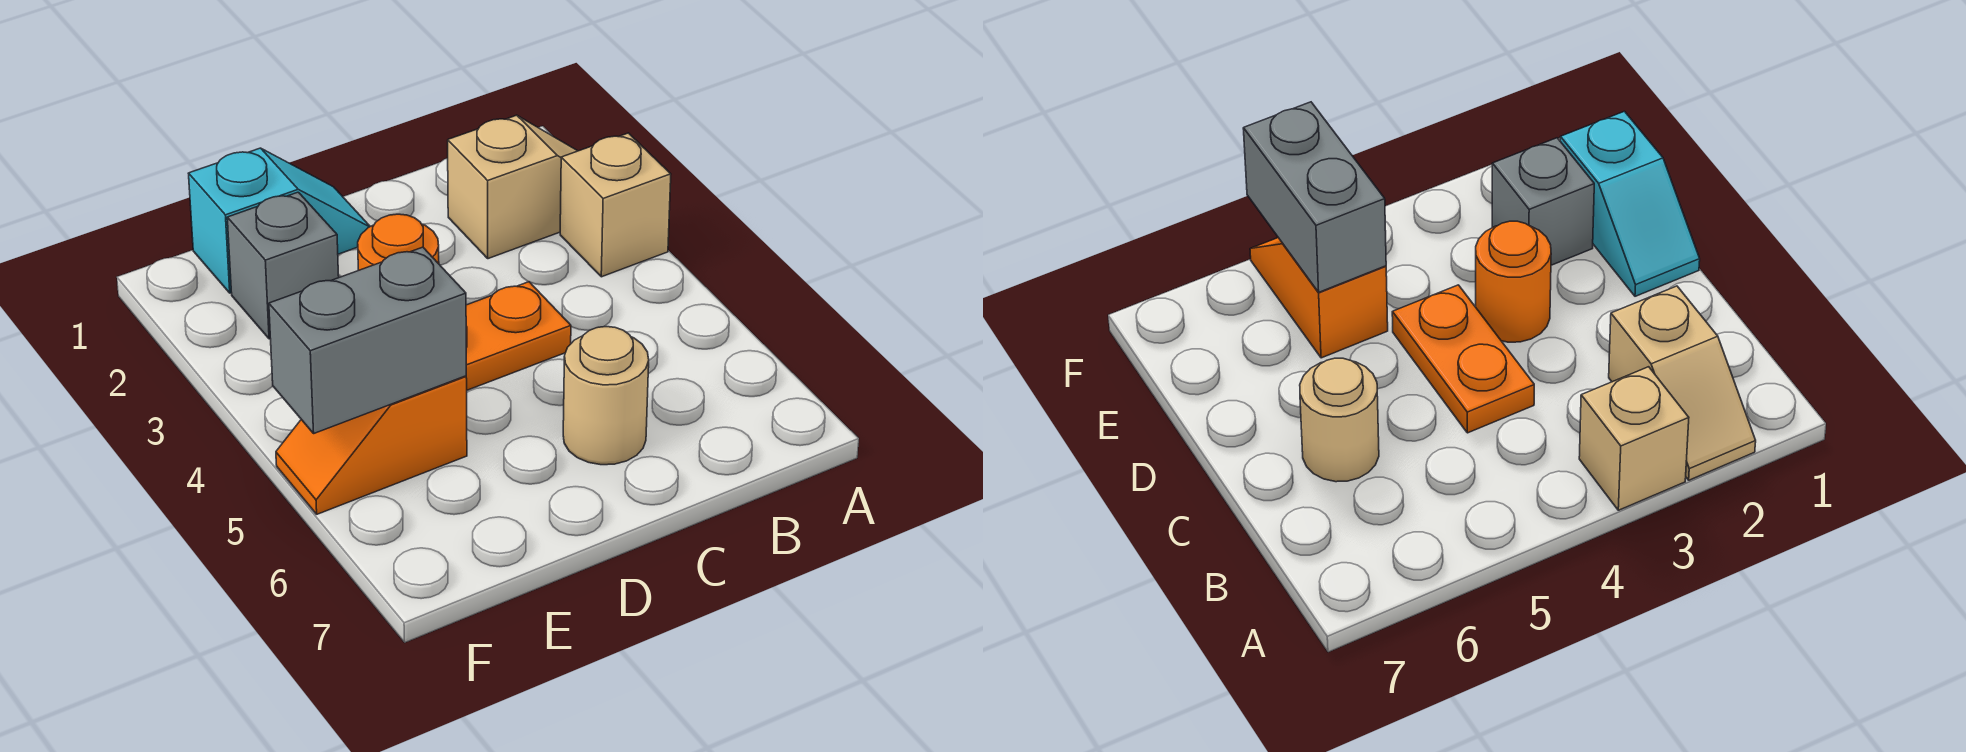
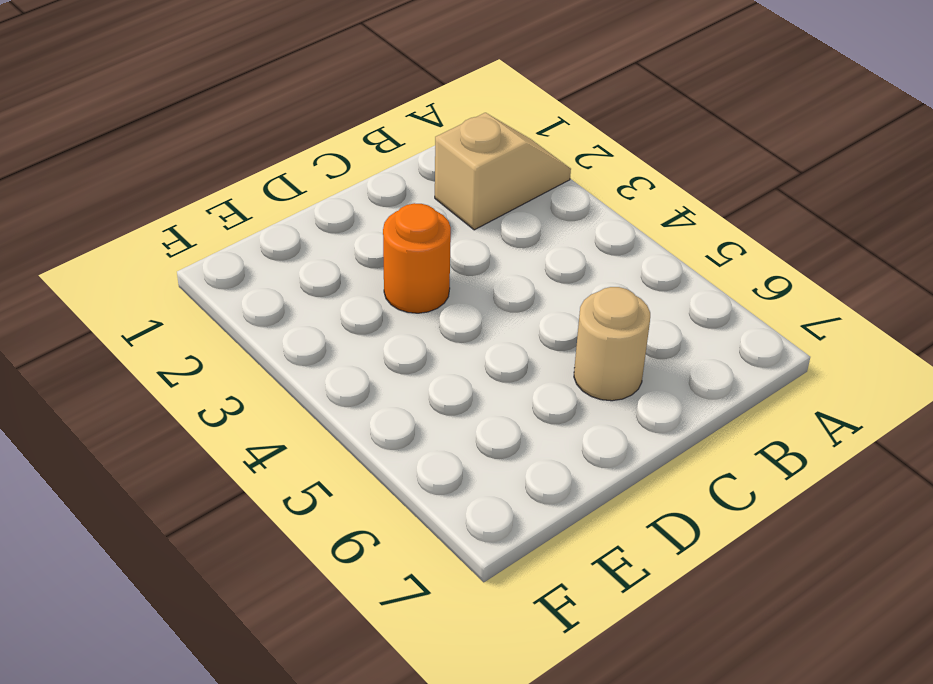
none -> tan brick A3 level 1
none -> orange plate C4:D4 level 1

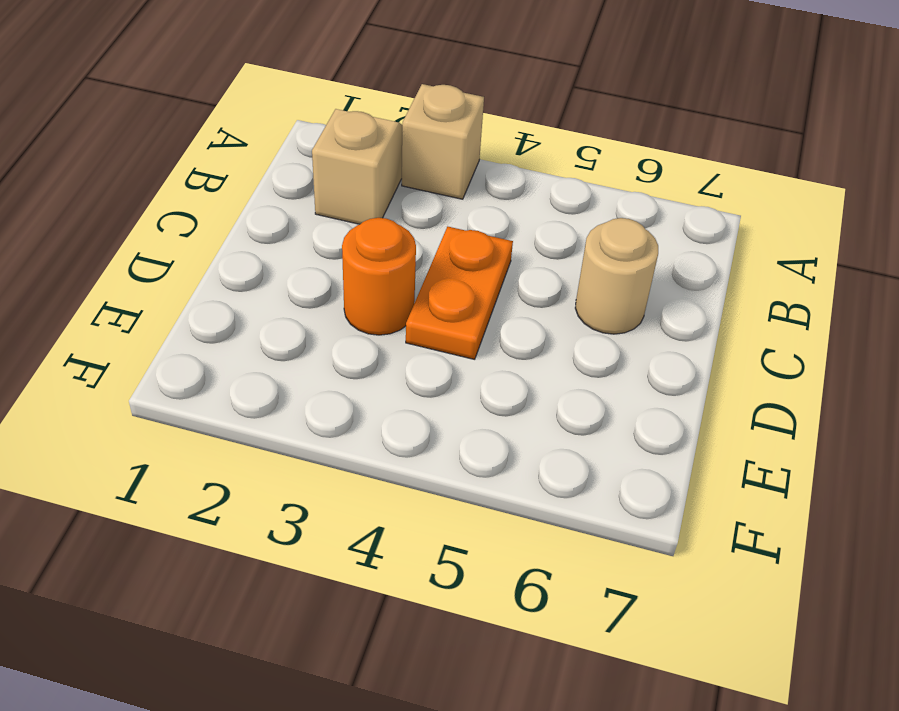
none -> cyan slope D1:E1 level 1 top E
none -> grey brick E2 level 1

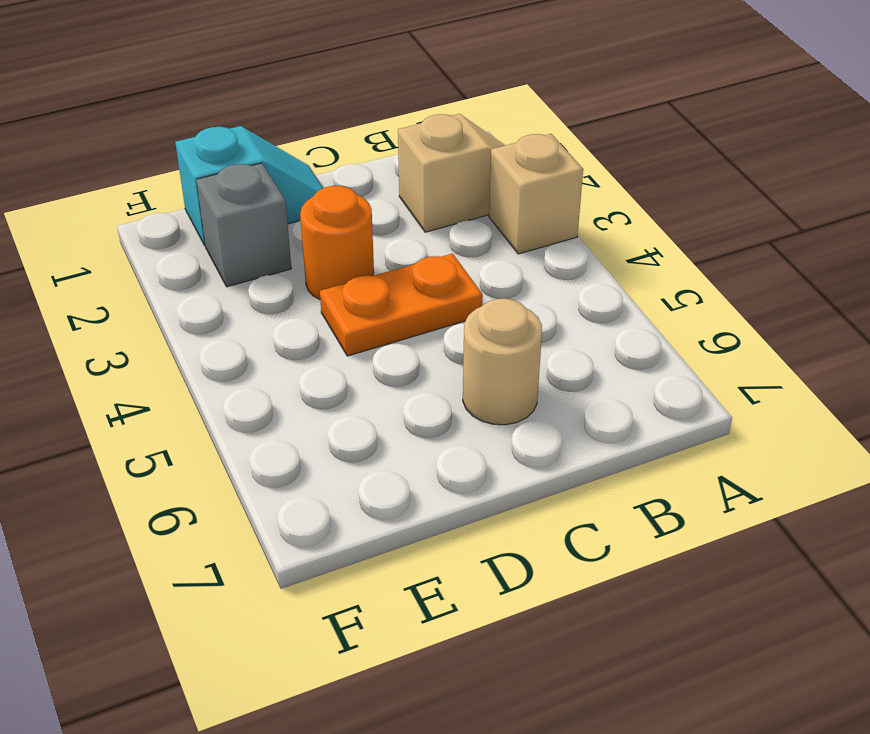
none -> orange slope E5:F5 level 1 top E
none -> grey brick E5:F5 level 2

